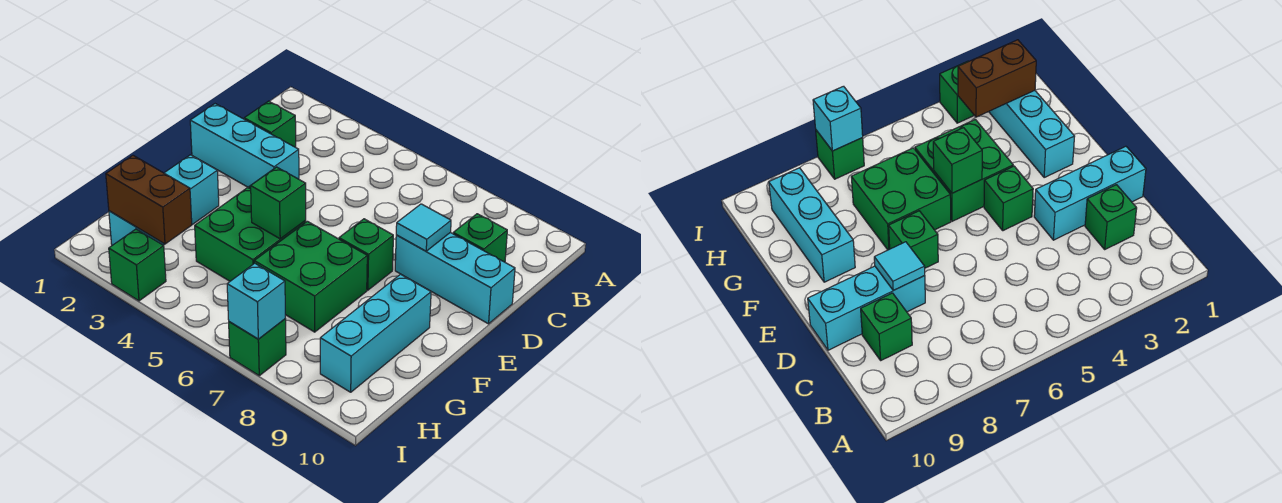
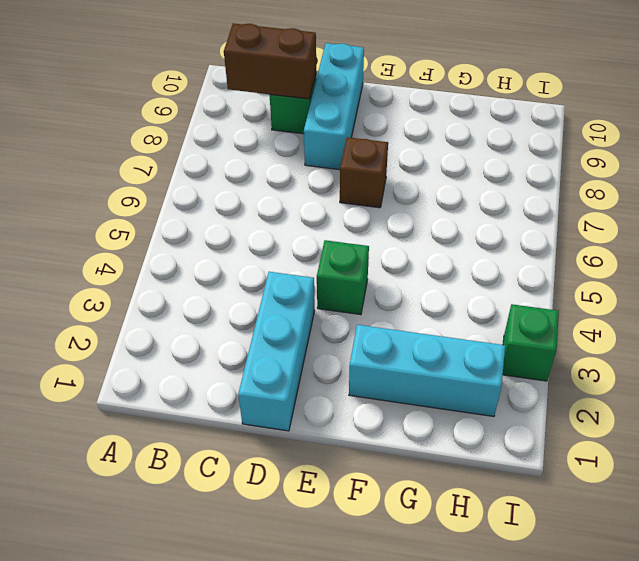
brown brick B9:C9 level 2 -> brown brick H2:H3 level 2
brown brick E7 level 1 -> green brick E7 level 1
none -> green brick C2 level 1
none -> green brick F4:G5 level 1
none -> green brick F6:G7 level 1

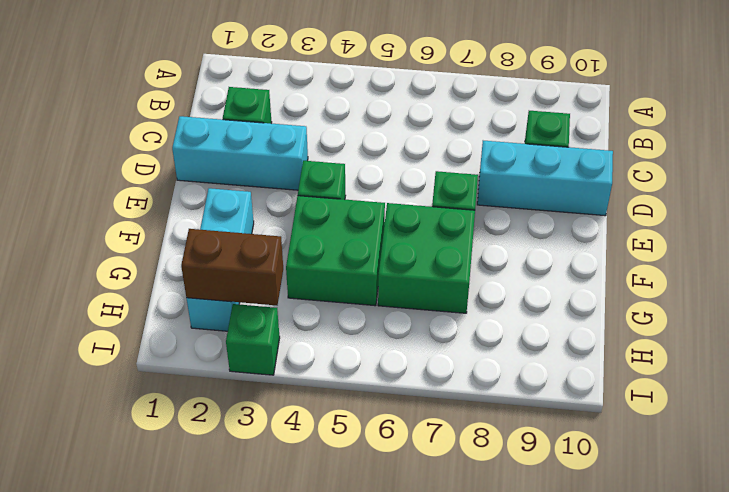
none -> cyan brick F9:H9 level 1
none -> green brick I7 level 1
none -> cyan tile D8 level 2

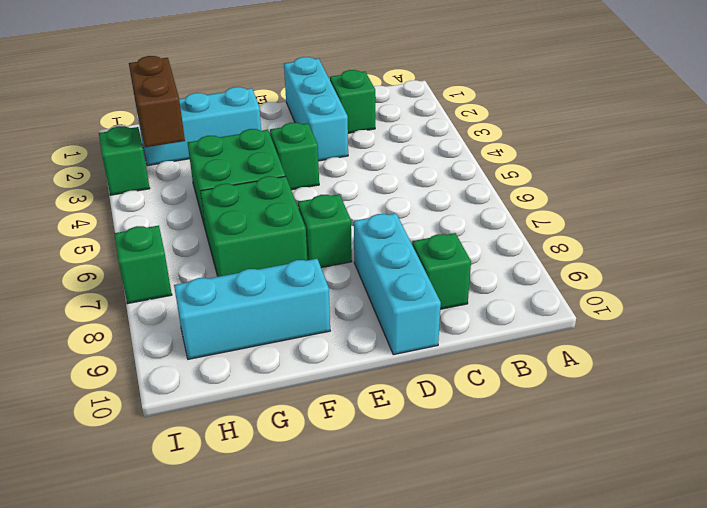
none -> cyan tile D8 level 2
none -> green brick F5 level 2
none -> cyan brick I7 level 2

